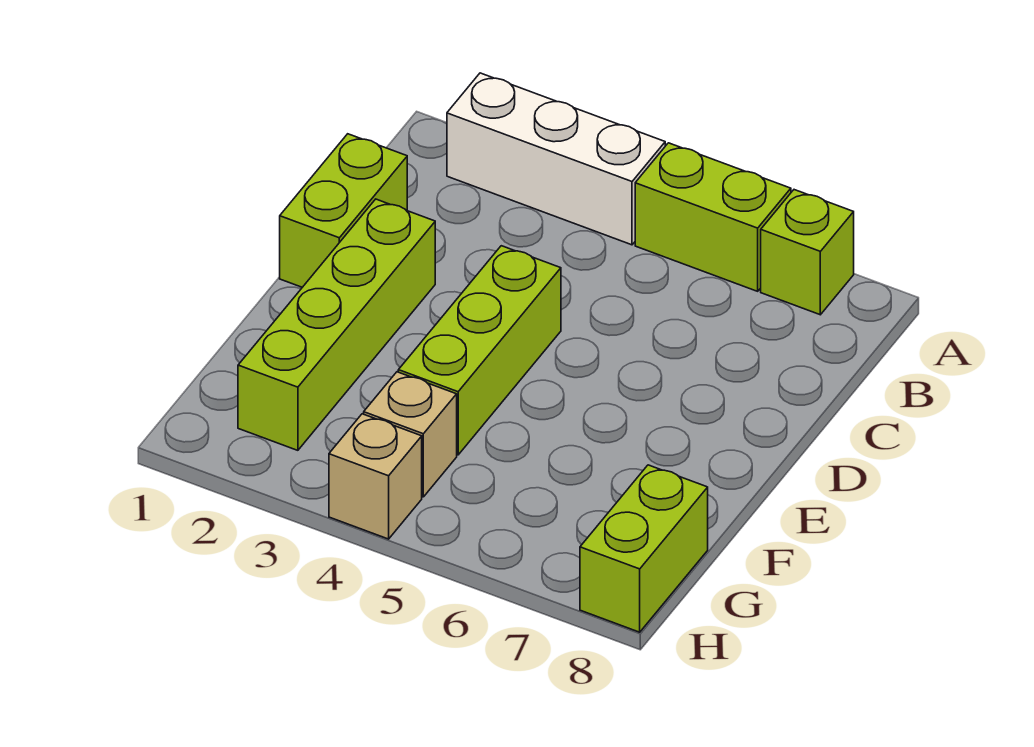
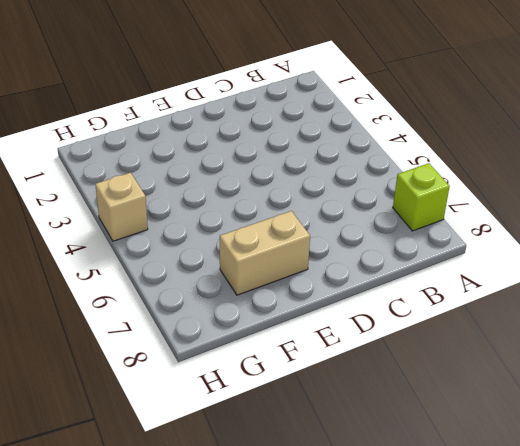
tan brick E7:F7 level 1 -> none
none -> white brick A2:A4 level 1
none -> lime brick A5:A6 level 1

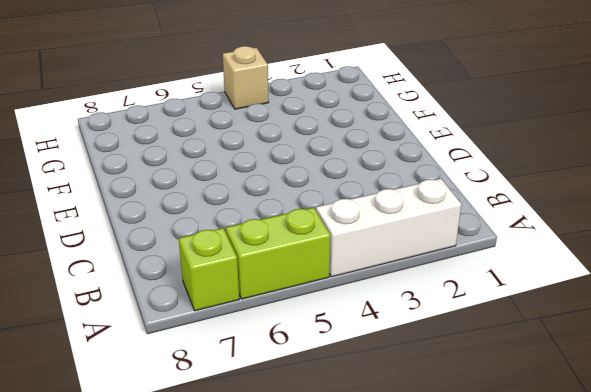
none -> lime brick C1:D1 level 1
none -> lime brick D2:G2 level 1

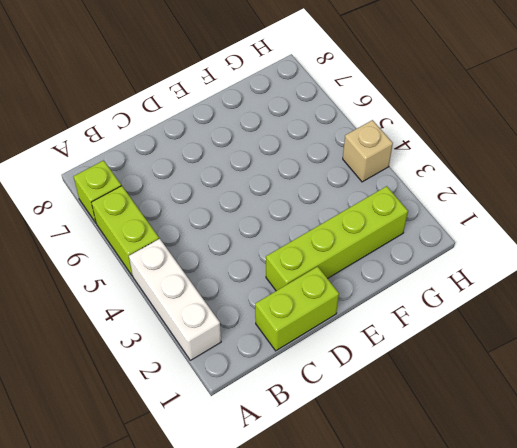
none -> lime brick D4:F4 level 1
none -> tan brick G4 level 1

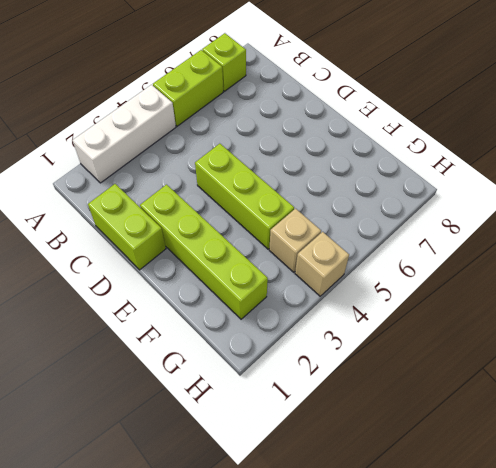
none -> lime brick G8:H8 level 1

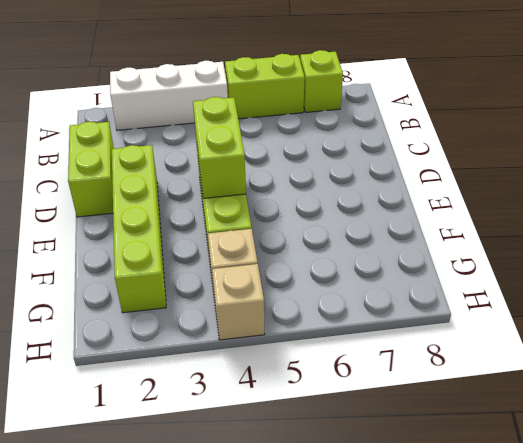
lime brick D4:E4 level 2 -> lime brick G8:H8 level 1

